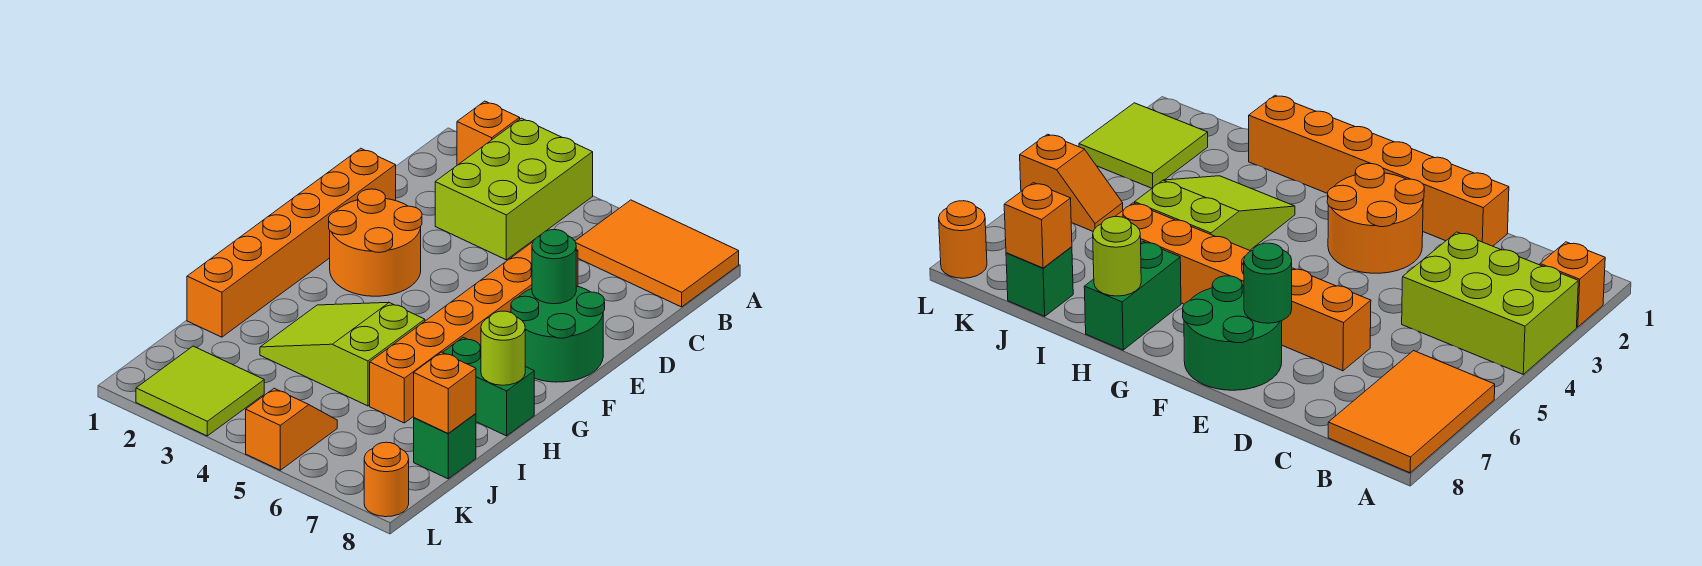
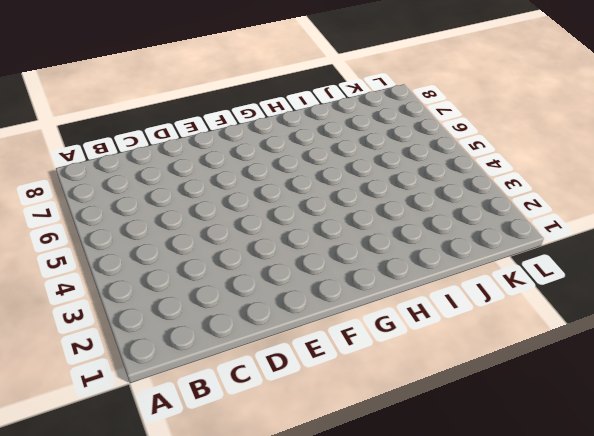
none -> orange brick A2 level 1
none -> lime brick A3:C4 level 1
none -> orange tile A6:B8 level 1

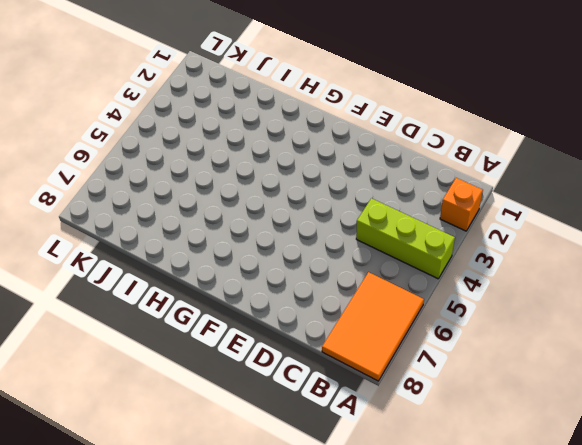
lime brick A4:C4 level 1 -> lime brick A3:C4 level 1
none -> orange brick D1:I1 level 1
none -> orange brick D6:I6 level 1
none -> orange round brick E2:F3 level 1

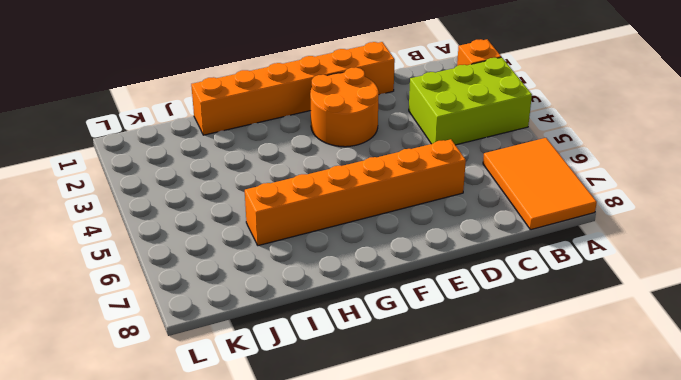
none -> green round brick E7:F8 level 1
none -> lime slope H3:I5 level 1 top 5
none -> green brick H7:H8 level 1

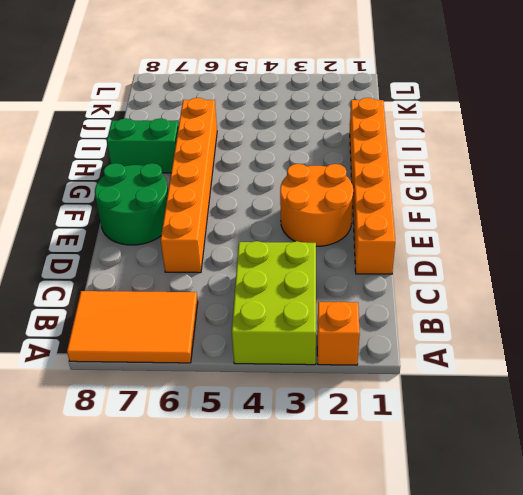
none -> lime slope H3:I5 level 1 top 5
none -> green brick J8 level 1
none -> lime tile K2:L3 level 1

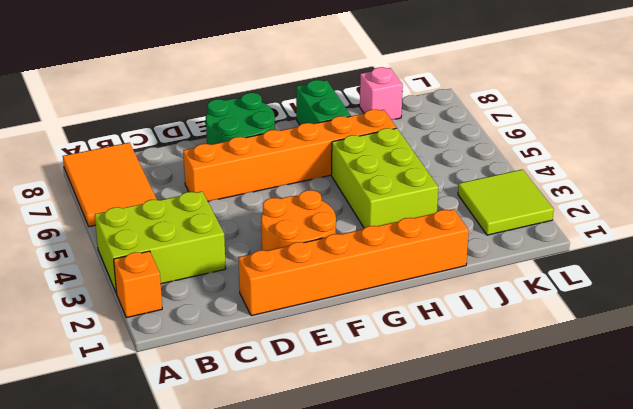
lime brick H3:I5 level 1 -> lime slope H3:I5 level 1 top 5
pink brick J8 level 1 -> green brick J8 level 1
none -> orange slope K5:L5 level 1 top L
none -> orange round brick L8 level 1
none -> green round brick E7 level 2

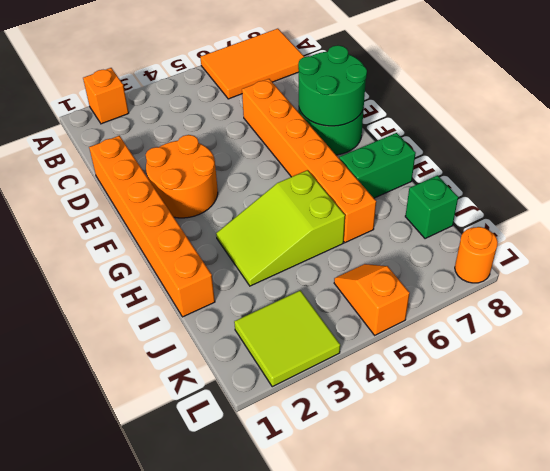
green round brick E7:F8 level 2 -> green round brick E7 level 2
none -> lime brick A3:C4 level 1
none -> lime round brick H8 level 2
none -> orange brick J8 level 2

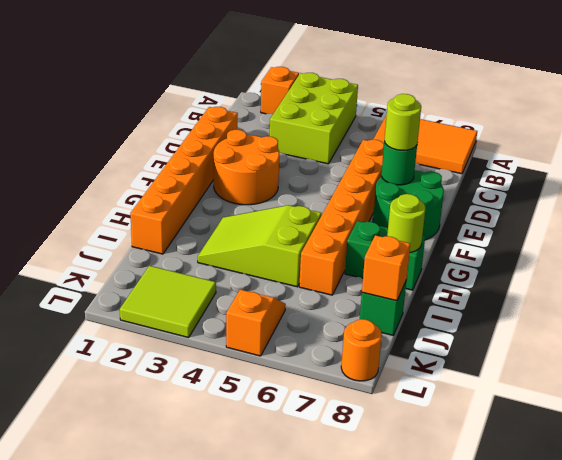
lime round brick E7 level 3 -> none

